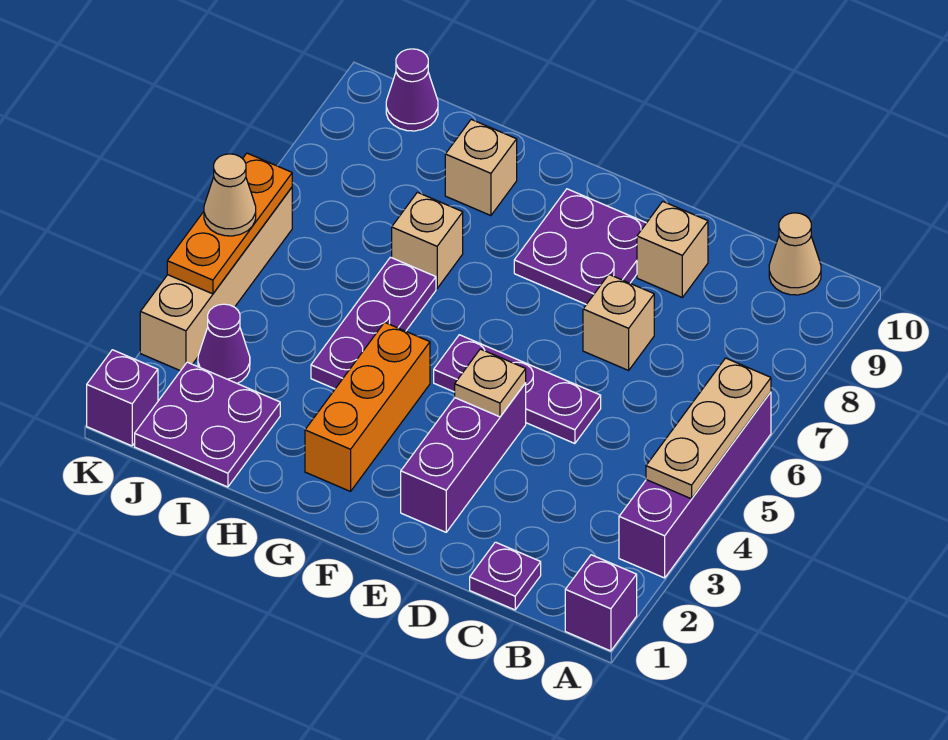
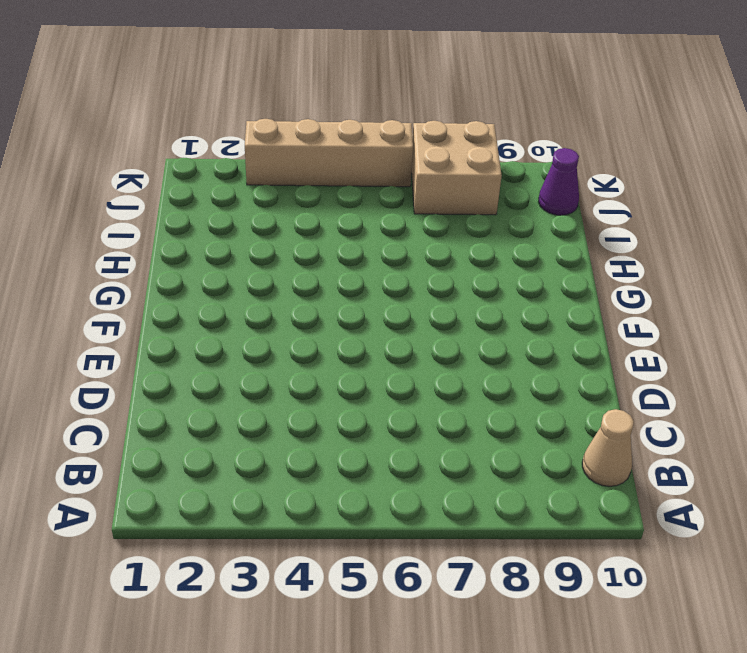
tan brick J7:K8 level 1 -> none
none -> purple brick A1 level 1
none -> purple brick A3:A6 level 1
none -> purple plate C1 level 1

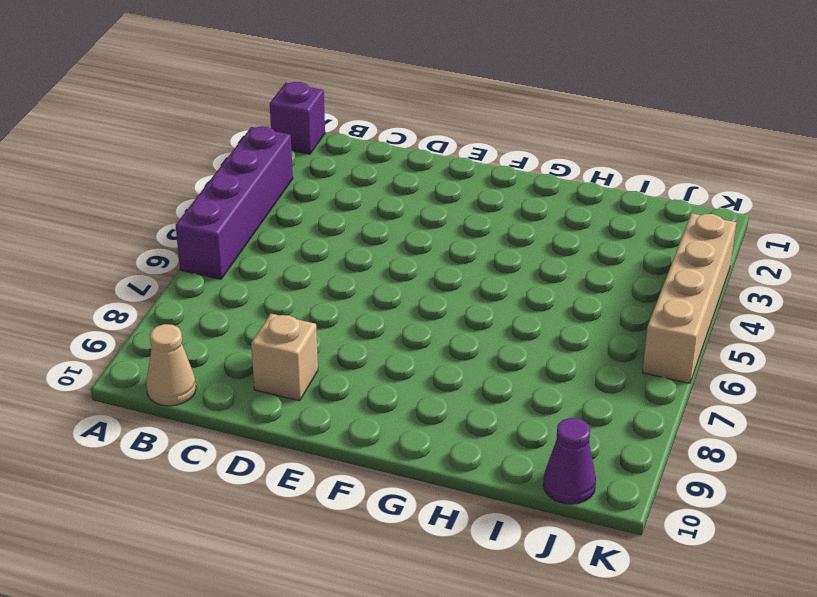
none -> purple plate C1 level 1
none -> purple plate D5:F5 level 1
none -> tan brick D7 level 1

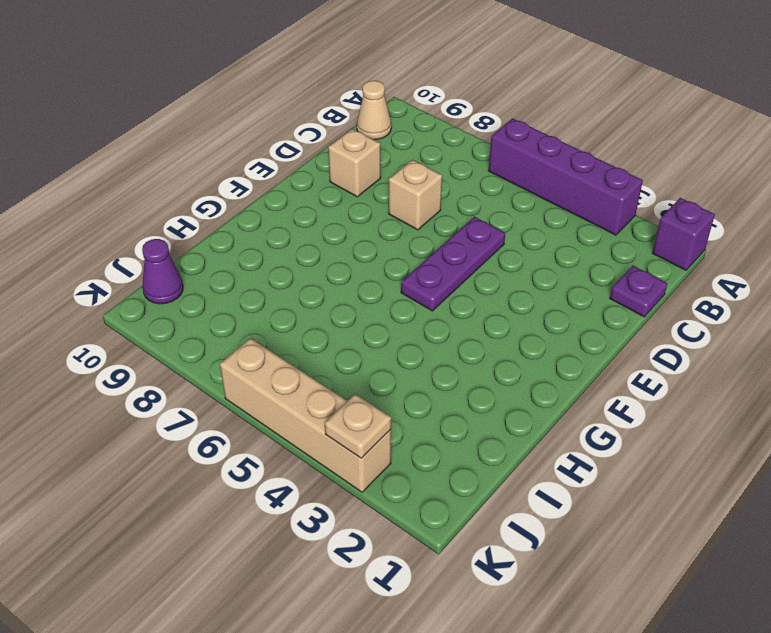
tan plate K3 level 2 -> tan plate E4 level 2
none -> purple brick E2:E4 level 1
none -> purple plate E8:F9 level 1
none -> orange brick G2:G4 level 1

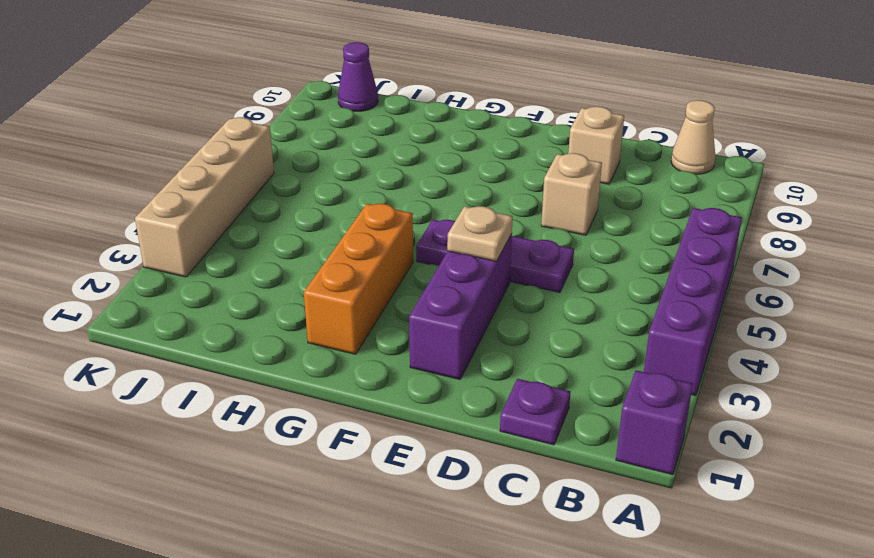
none -> purple plate E8:F9 level 1
none -> purple plate H4:H6 level 1
none -> tan brick H7 level 1

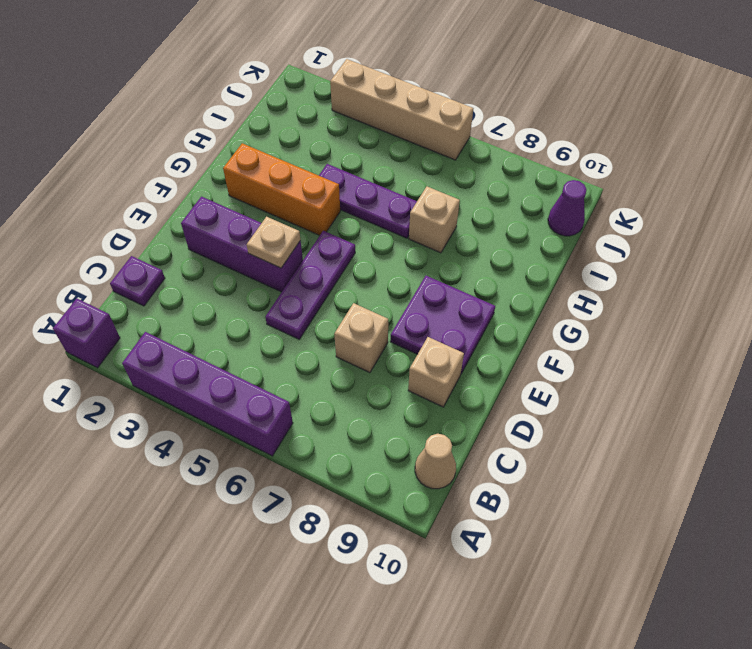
none -> tan brick H9 level 1
none -> purple plate I1:J2 level 1
none -> purple cone J3 level 1

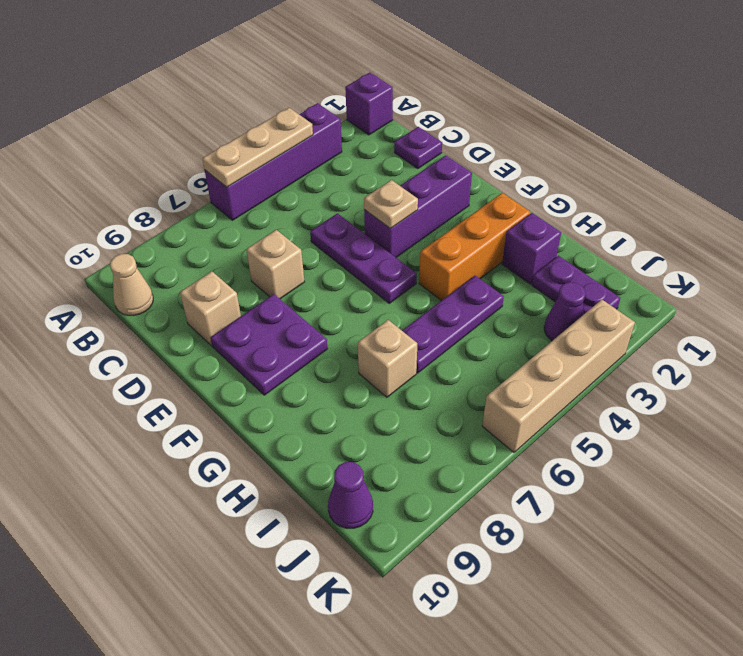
purple brick H2 level 1 -> purple brick K1 level 1
purple plate I2:J2 level 1 -> purple plate I1:J2 level 1
none -> tan brick H9 level 1
none -> orange plate K4:K6 level 2
none -> tan cone K5 level 3

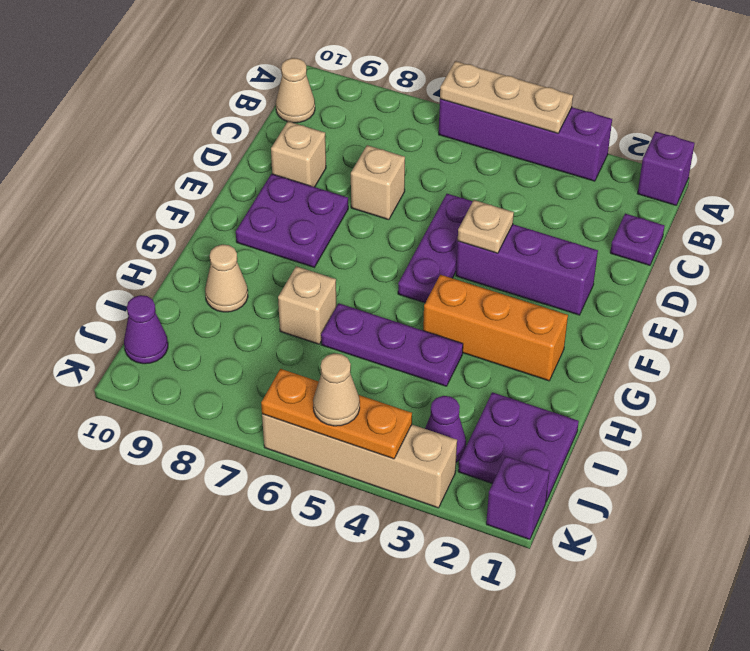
tan cone H9 level 1 -> tan brick H9 level 1

